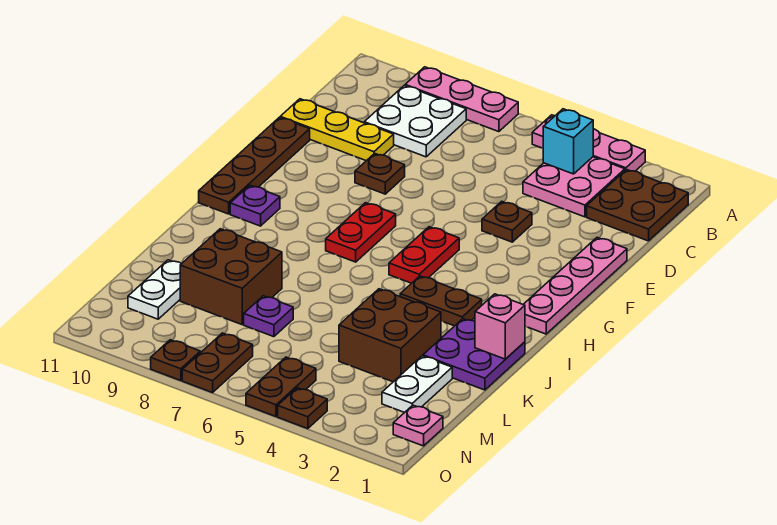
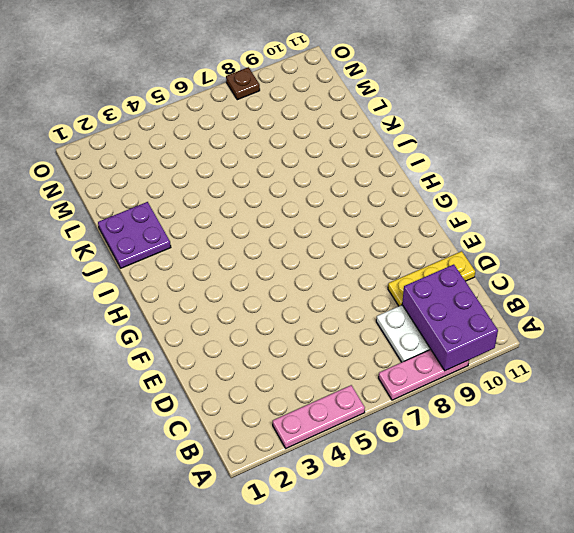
purple brick A9:C10 level 2 -> none
none -> brown plate B1:C2 level 1
none -> pink plate B3:C4 level 1
none -> pink plate E1:H1 level 1

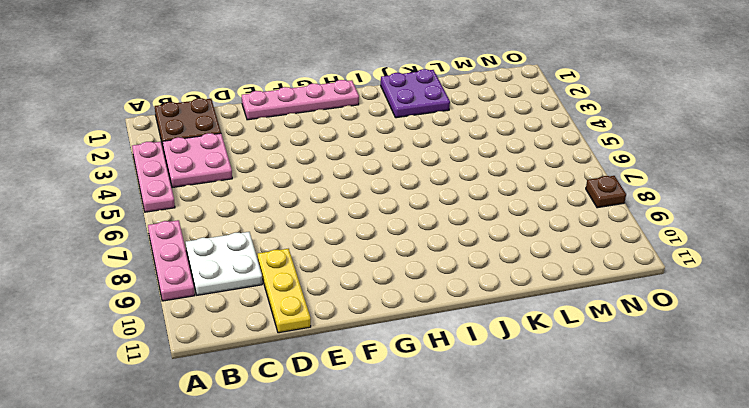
none -> brown plate E4 level 1
none -> brown plate E8 level 1
none -> brown plate E11:H11 level 1

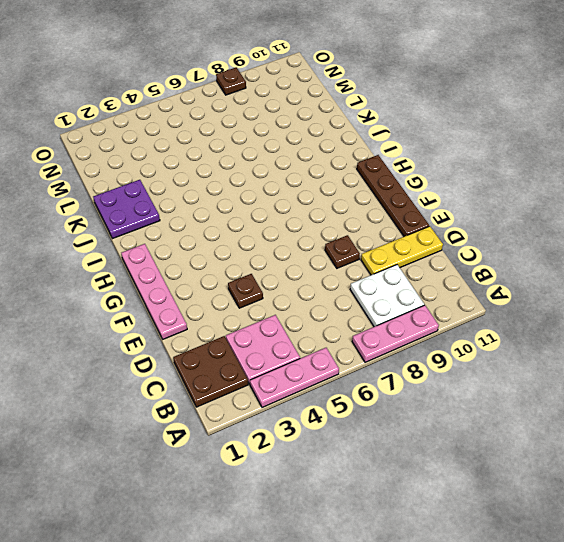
none -> red plate G5:H5 level 1
none -> red plate G7:H7 level 1
none -> purple plate H10 level 1

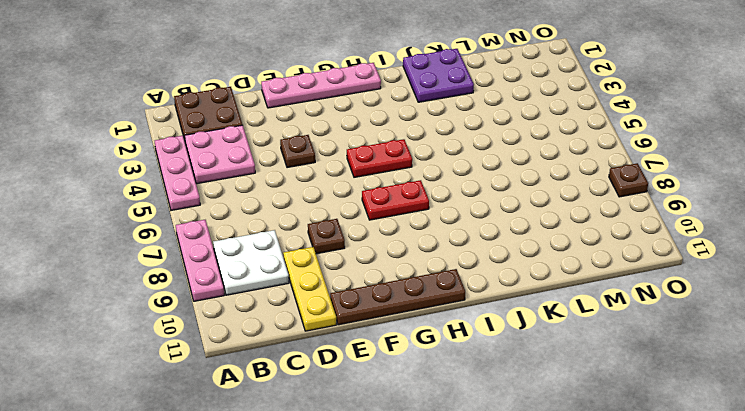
none -> purple plate H10 level 1
none -> brown plate I3:I4 level 1
none -> brown brick K3:L4 level 1

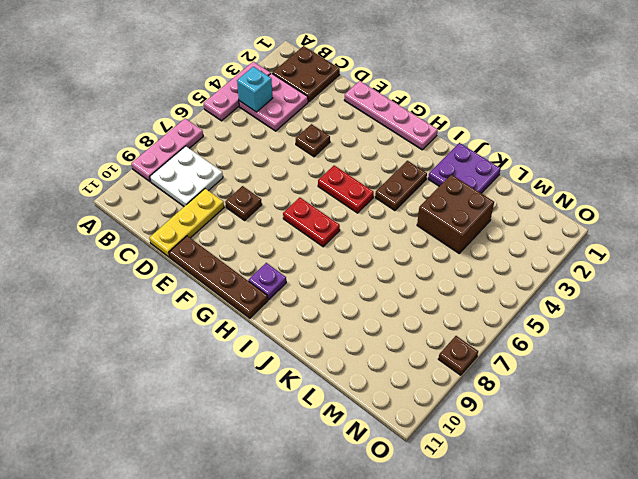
none -> brown brick K8:L9 level 1
none -> white plate L2:M2 level 1
none -> purple plate L7 level 1

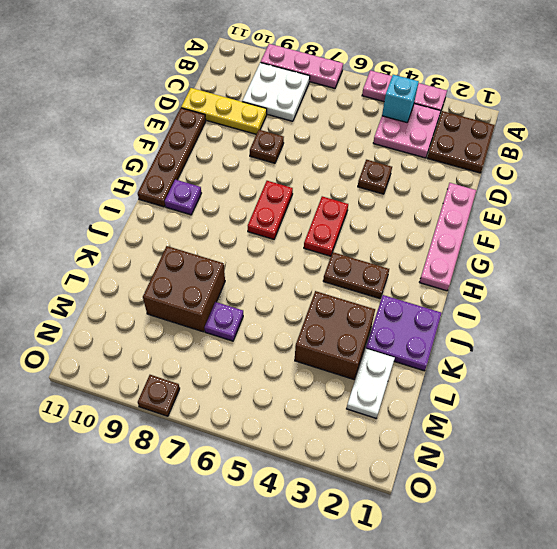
none -> white plate L10:M10 level 1
none -> pink plate N1 level 1
none -> brown plate N5:O5 level 1

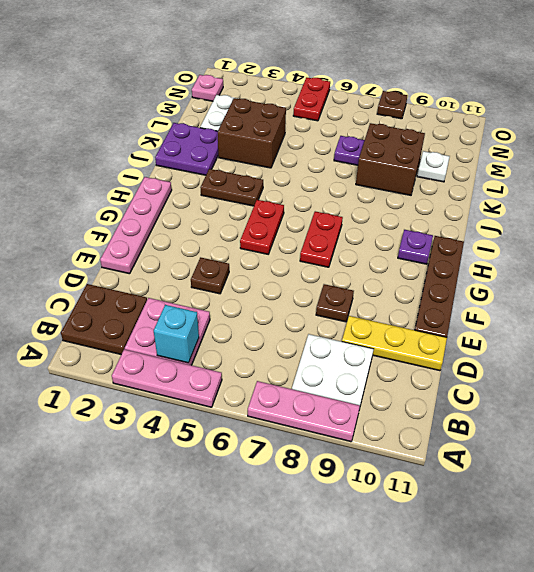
white plate L10 level 1 -> white plate L10:M10 level 1
red plate N5:O5 level 1 -> brown plate N5:O5 level 1
none -> brown plate N7:O7 level 1
none -> brown plate O4 level 1
none -> pink brick J1 level 2

